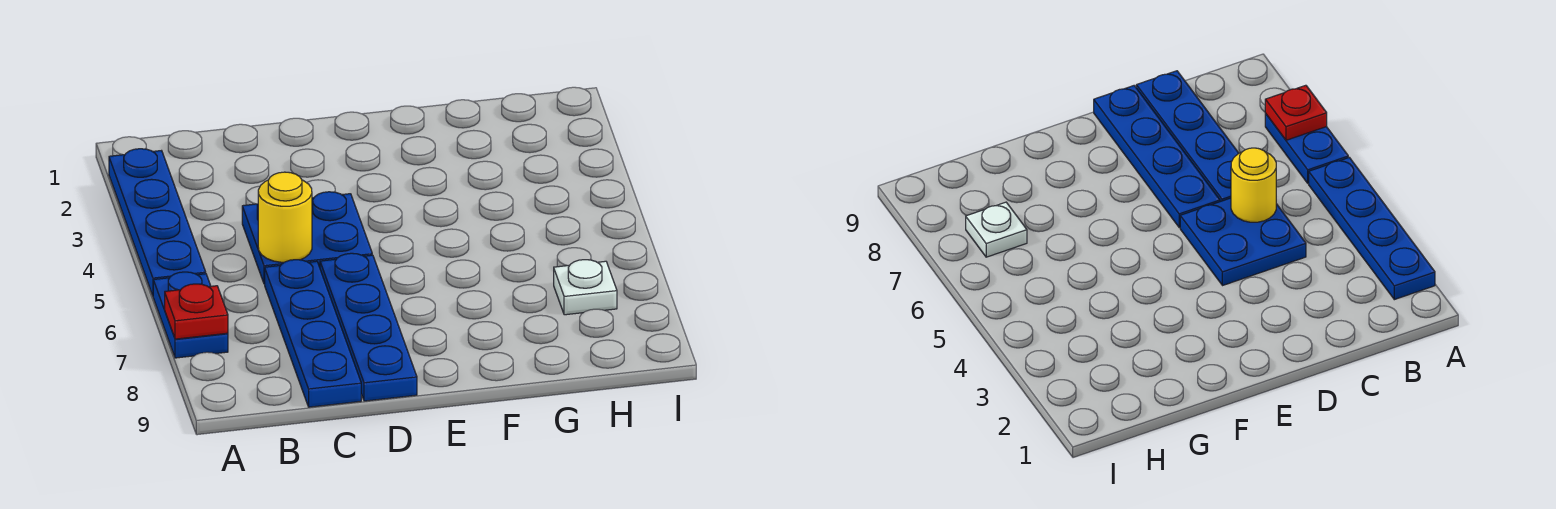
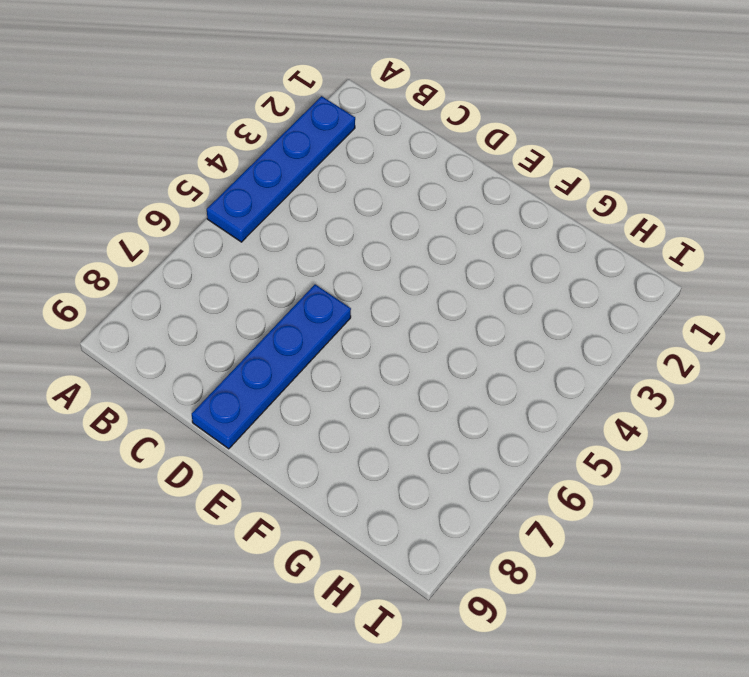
none -> blue plate A6:A7 level 1
none -> blue plate C4:D5 level 1

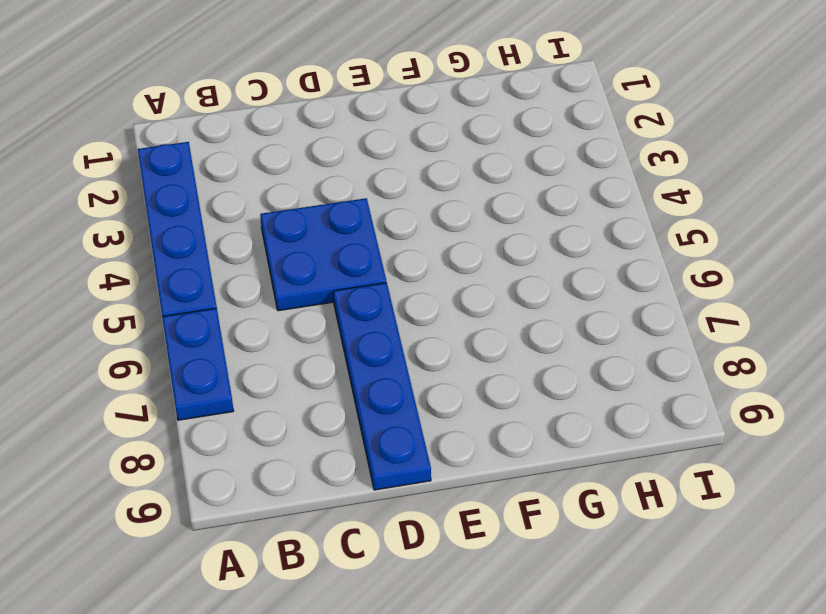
none -> blue plate C6:C9 level 1
none -> white plate H7 level 1

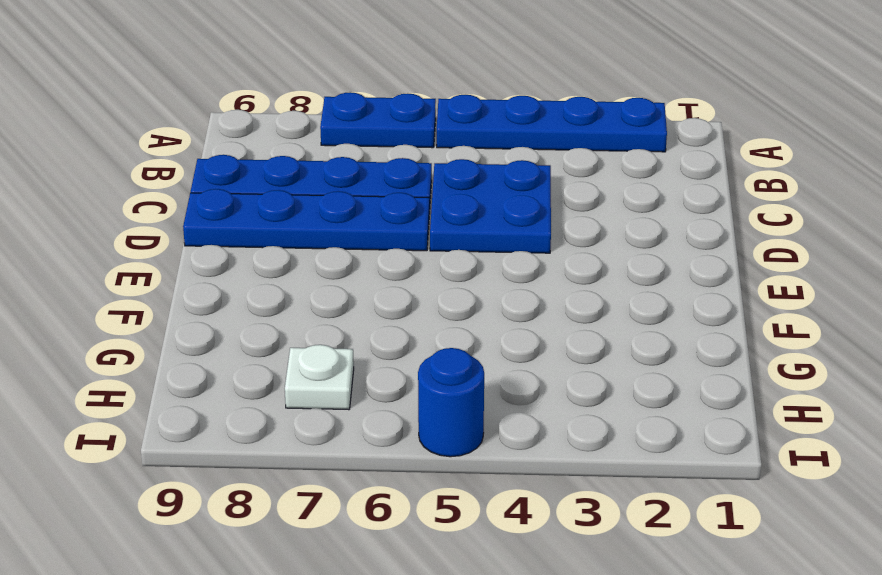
blue round brick I5 level 1 -> none
none -> red plate A7 level 2
none -> yellow round brick C5 level 2

